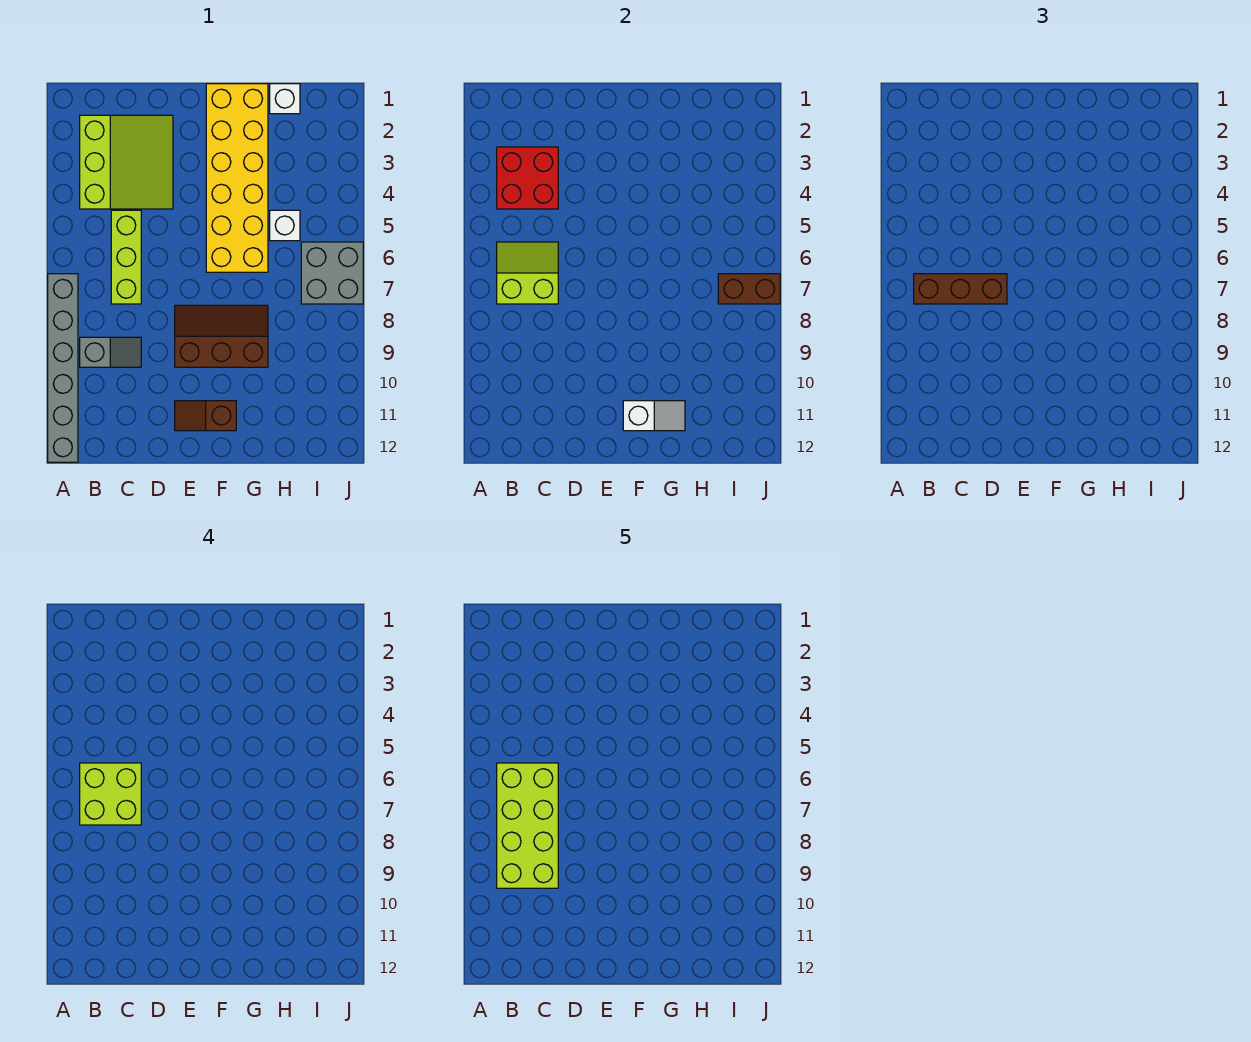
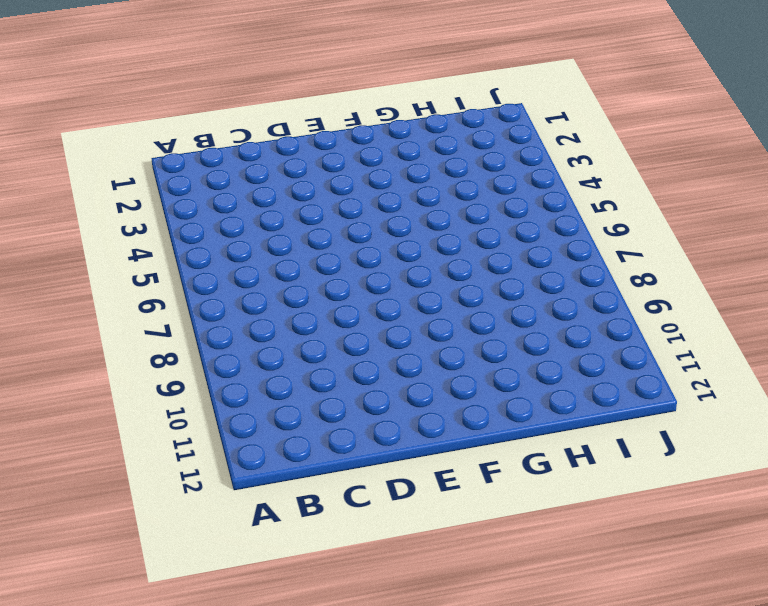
none -> grey brick A7:A12 level 1
none -> lime slope B2:D4 level 1 top B
none -> grey slope B9:C9 level 1 top B

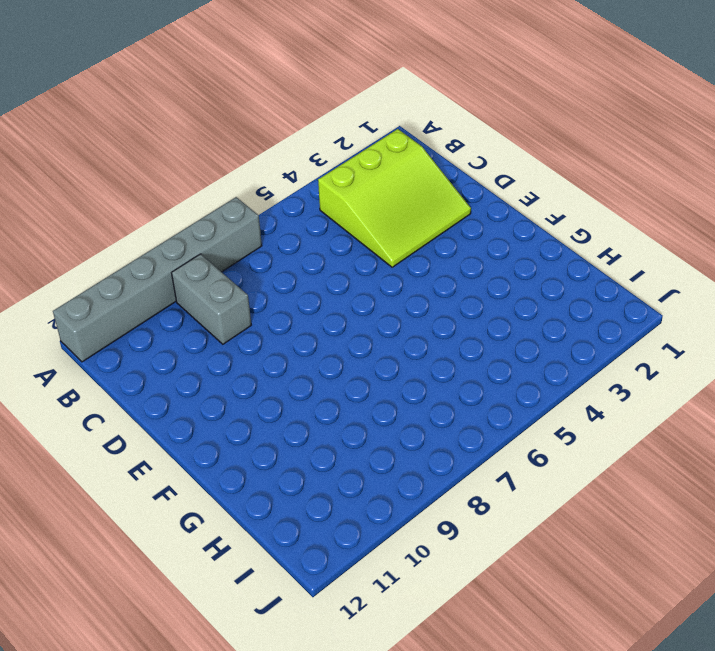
grey brick B9:C9 level 1 -> grey slope B9:C9 level 1 top B
none -> lime brick C5:C7 level 1
none -> brown slope E8:G9 level 1 top 9
none -> brown slope E11:F11 level 1 top F

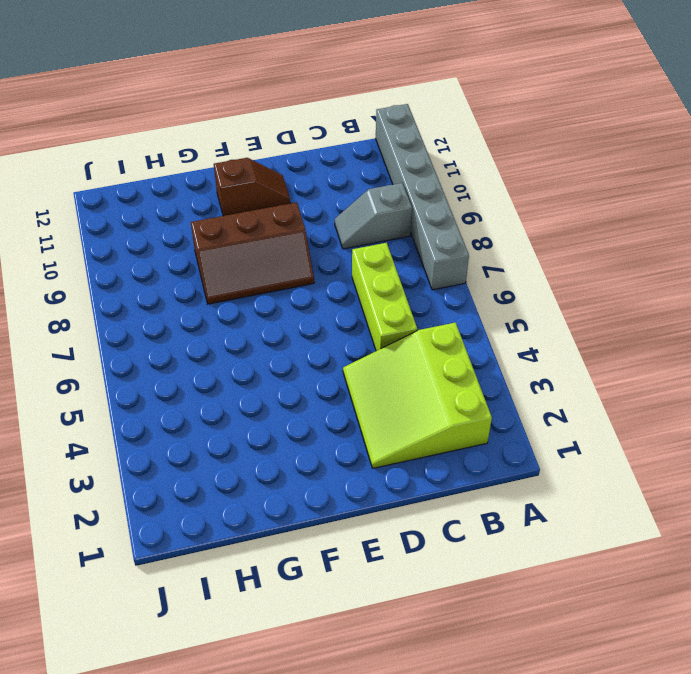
none -> yellow brick F1:G6 level 1
none -> white brick H1 level 1
none -> white brick H5 level 1

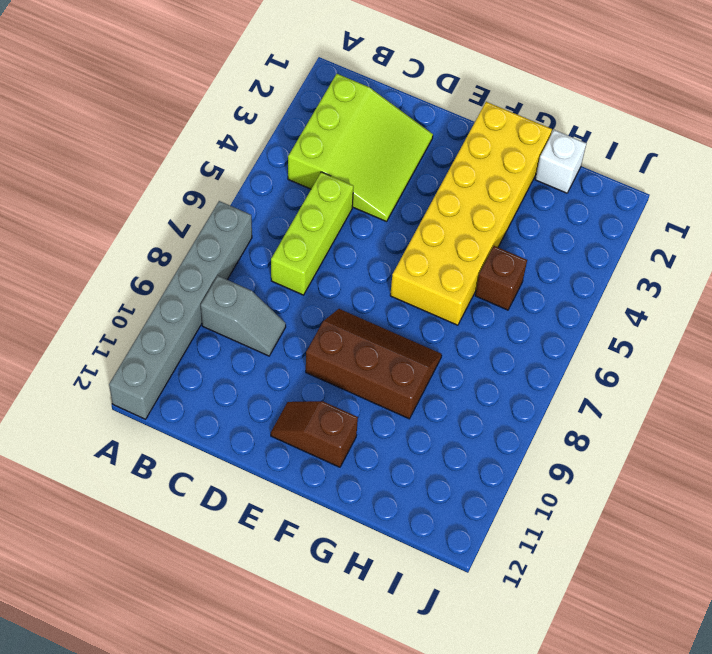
brown brick H5 level 1 -> white brick H5 level 1
none -> grey brick I6:J7 level 1
none -> red brick B3:C4 level 2
none -> lime slope B6:C7 level 2 top 7

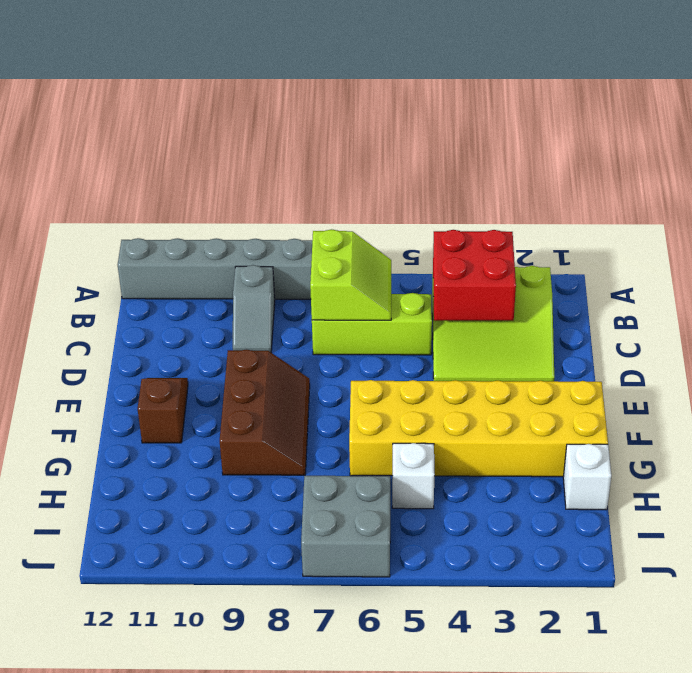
none -> white slope F11:G11 level 2 top F
none -> brown brick I7:J7 level 2
none -> brown brick B7:D7 level 3

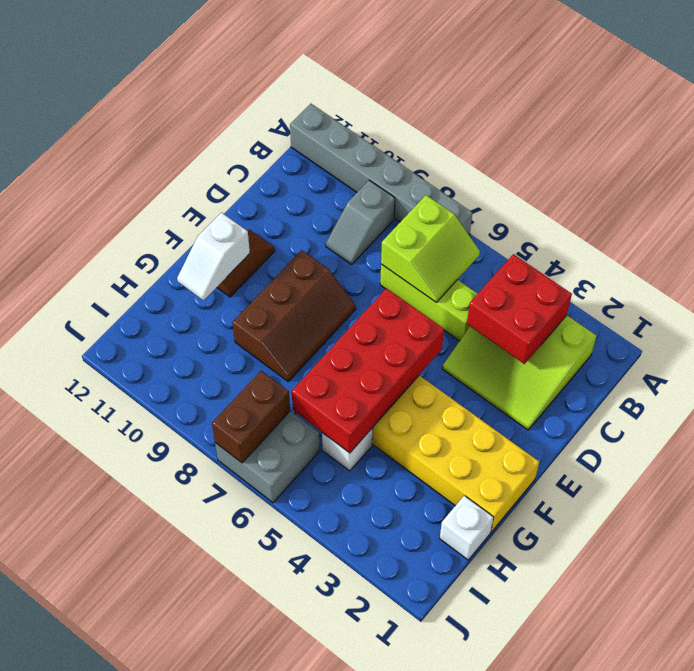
red brick E5:H6 level 2 -> none
none -> brown brick B7:D7 level 3
none -> lime brick B6:C7 level 4
none -> lime brick B6:C9 level 5

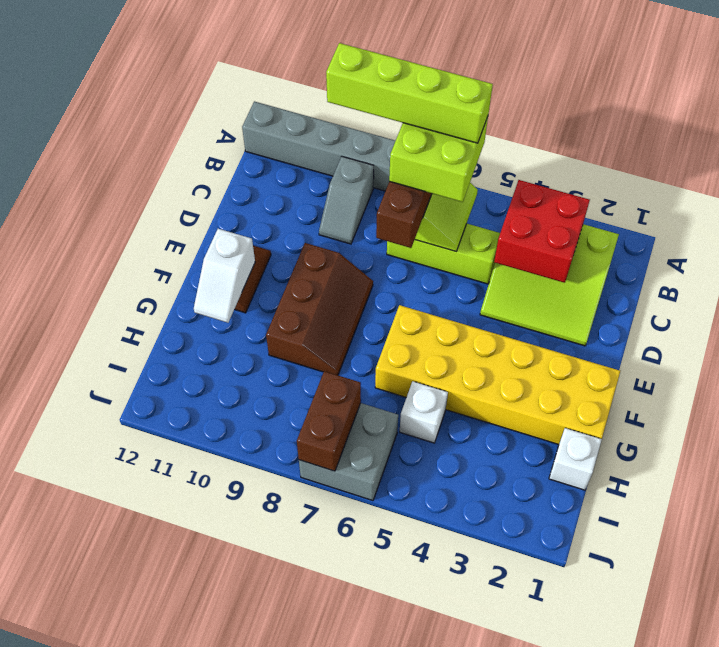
lime brick B6:B9 level 5 -> lime brick B6:C9 level 5

